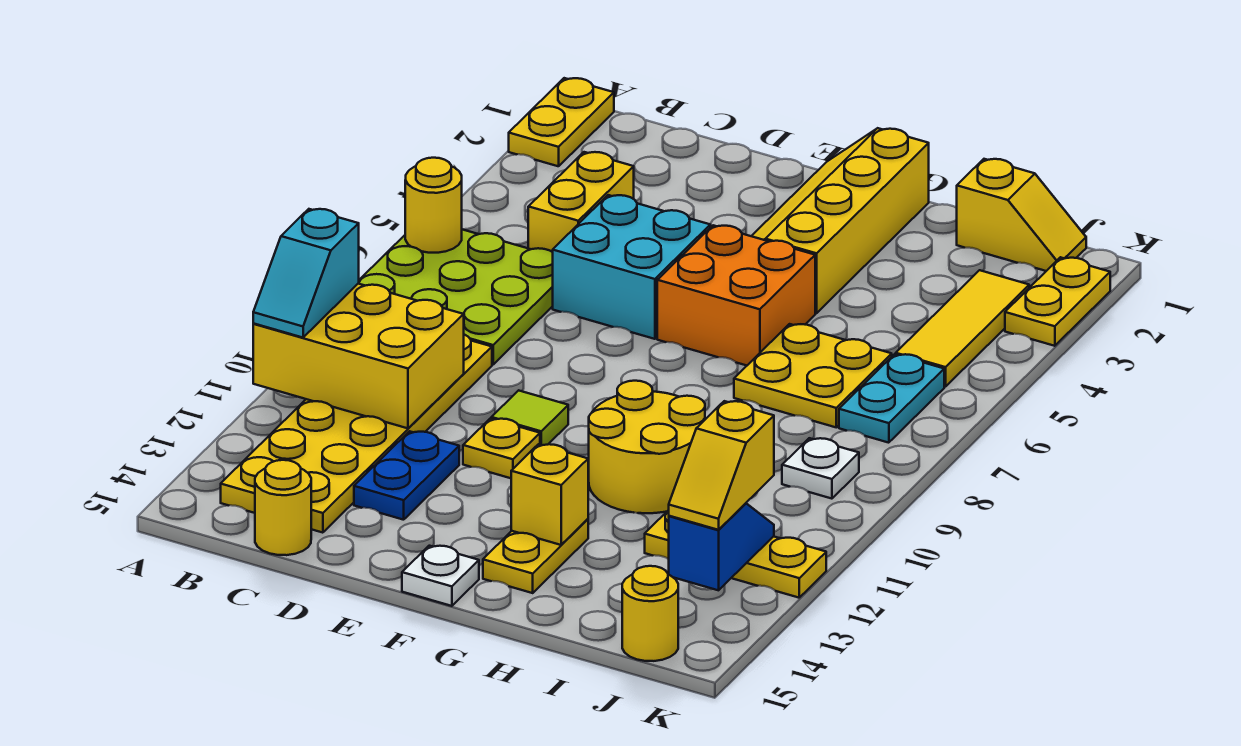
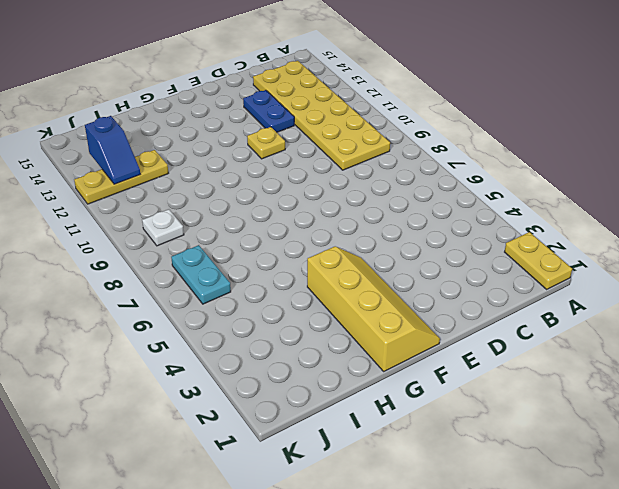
none -> lime plate A6:C8 level 1
none -> yellow brick C4:C5 level 1
none -> yellow round brick C15 level 1

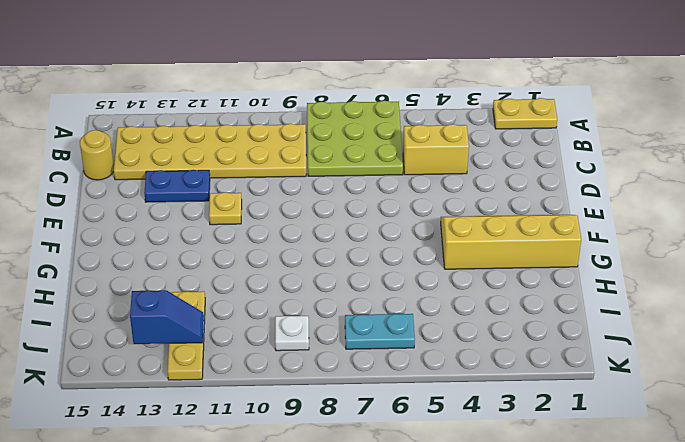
none -> cyan brick D5:E6 level 1
none -> lime tile E10 level 1
none -> orange brick F5:G6 level 1

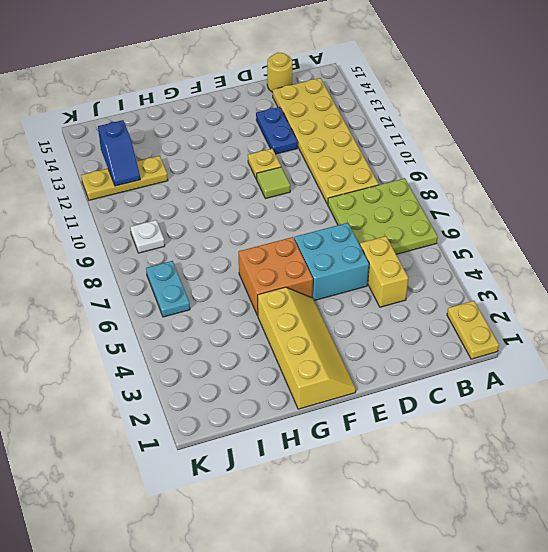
none -> white plate F15 level 1
none -> yellow round brick G10:H11 level 1
none -> yellow plate G13:G14 level 1

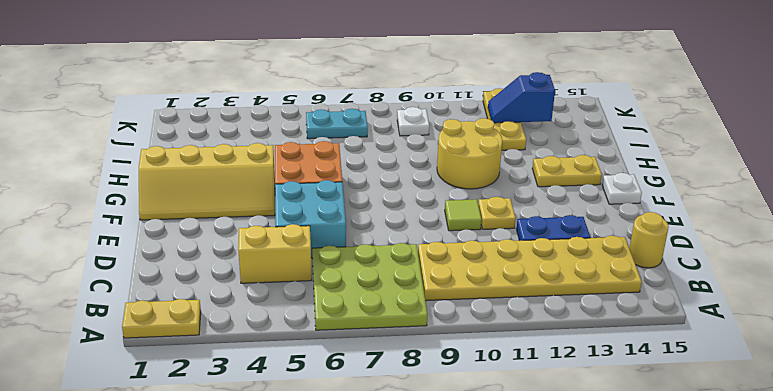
none -> yellow plate H6:I7 level 1
none -> yellow slope I1:J1 level 1 top I
none -> yellow tile J3:J5 level 1

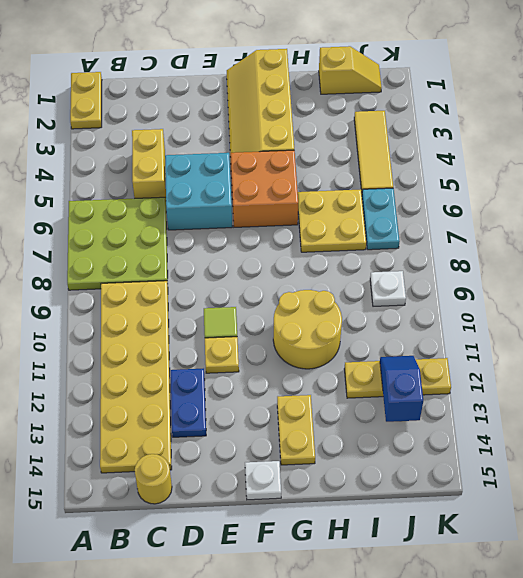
none -> yellow round brick J15 level 1
none -> yellow plate K2:K3 level 1
none -> yellow round brick A6 level 2

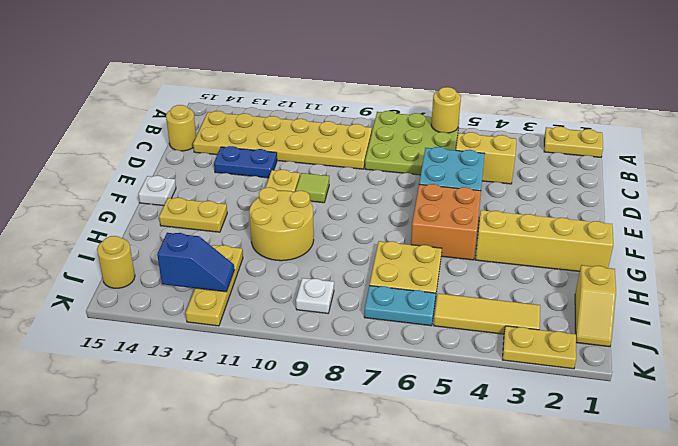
none -> yellow brick A10:C11 level 2
none -> yellow brick G13 level 2
none -> cyan slope A10:A11 level 3 top 10

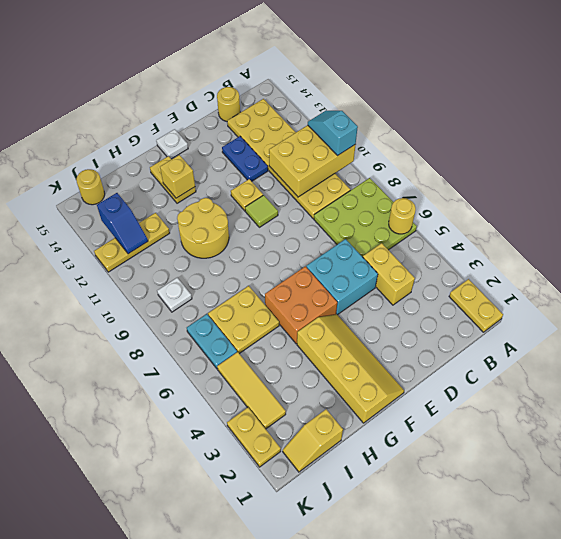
none -> yellow slope J12:J13 level 3 top 12

